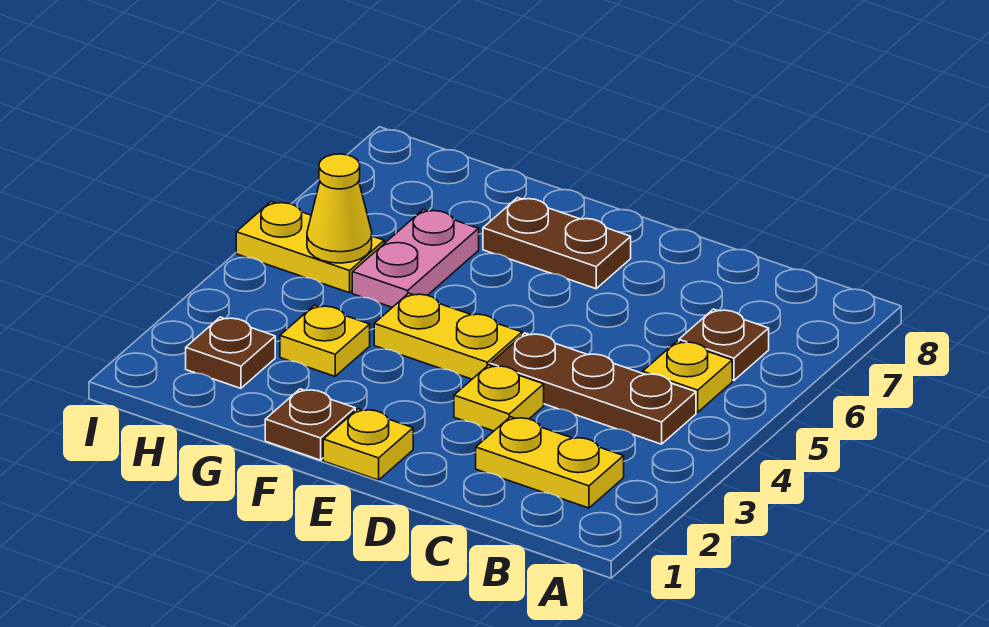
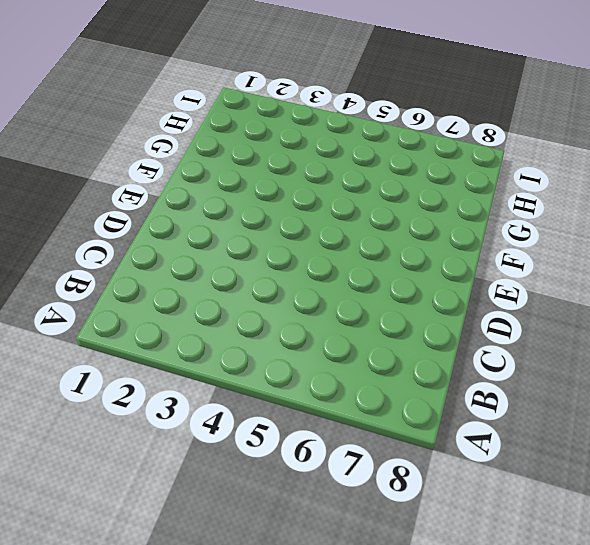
none -> yellow plate B2:C2 level 1
none -> brown plate B4:D4 level 1
none -> yellow plate B5 level 1

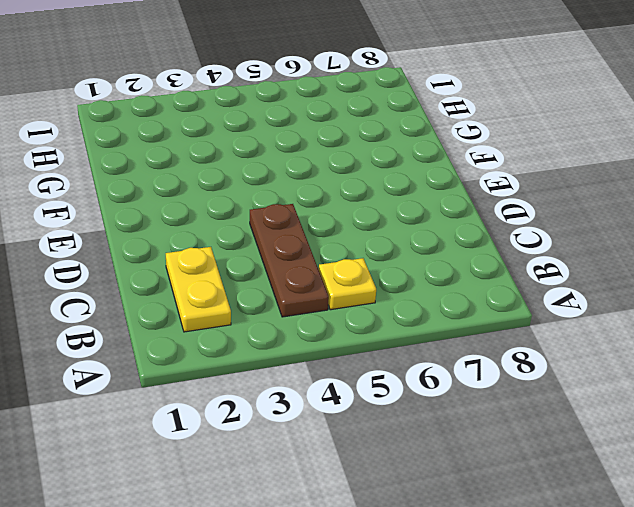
none -> brown plate B6 level 1
none -> yellow plate D3 level 1
none -> yellow plate E1 level 1

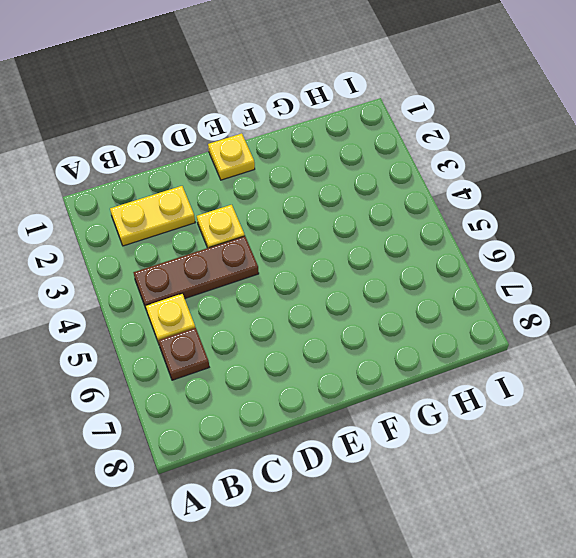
none -> yellow plate E4:F4 level 1
none -> brown plate E7:F7 level 1
none -> brown plate F1 level 1

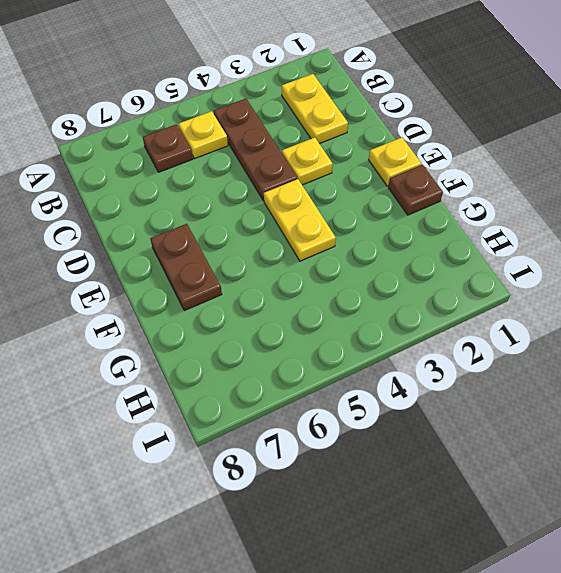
none -> yellow plate G3 level 1
none -> pink plate G5:G6 level 1
none -> brown plate H2 level 1

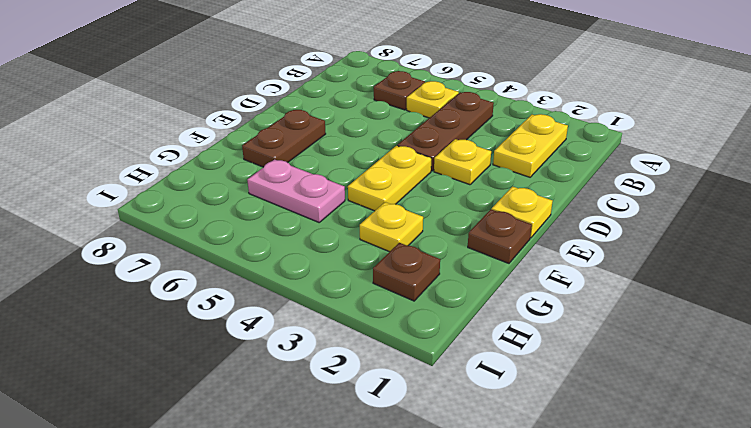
none -> yellow plate H5:I5 level 1
none -> yellow cone H5 level 2

